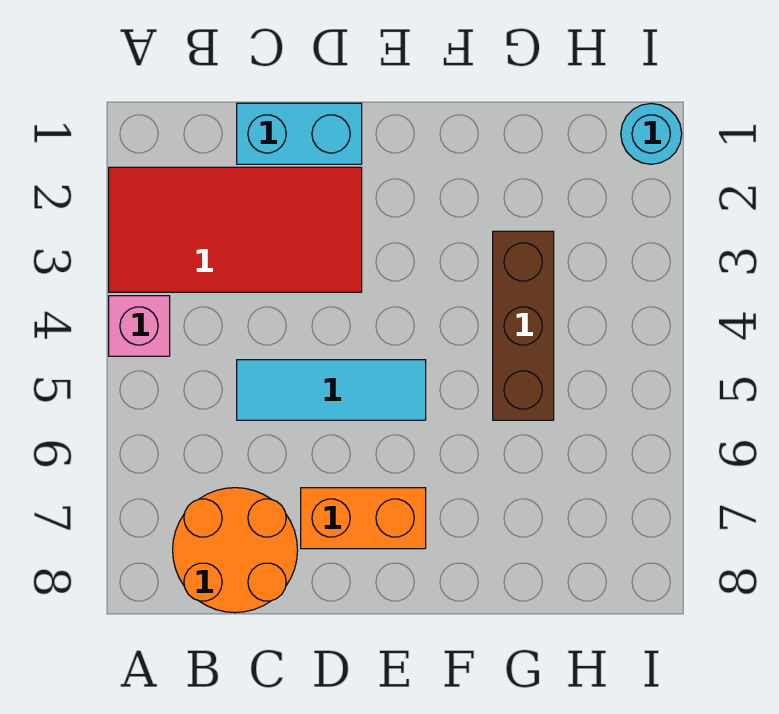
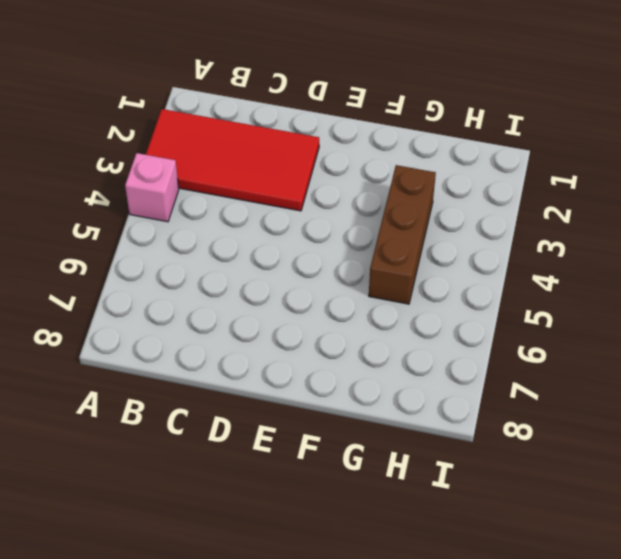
none -> orange round brick B7:C8 level 1
none -> cyan brick C1:D1 level 1

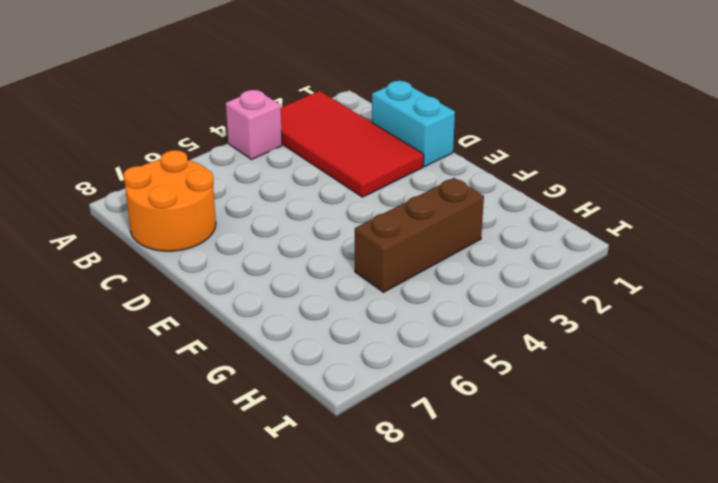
none -> cyan tile C5:E5 level 1
none -> orange brick D7:E7 level 1

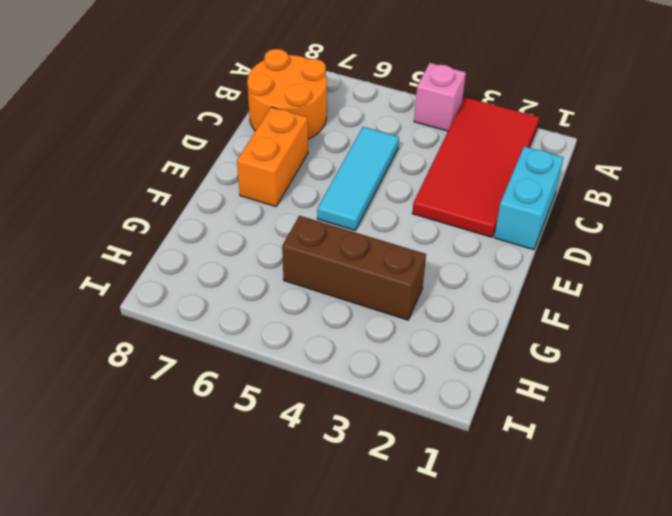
none -> cyan round brick I1 level 1

